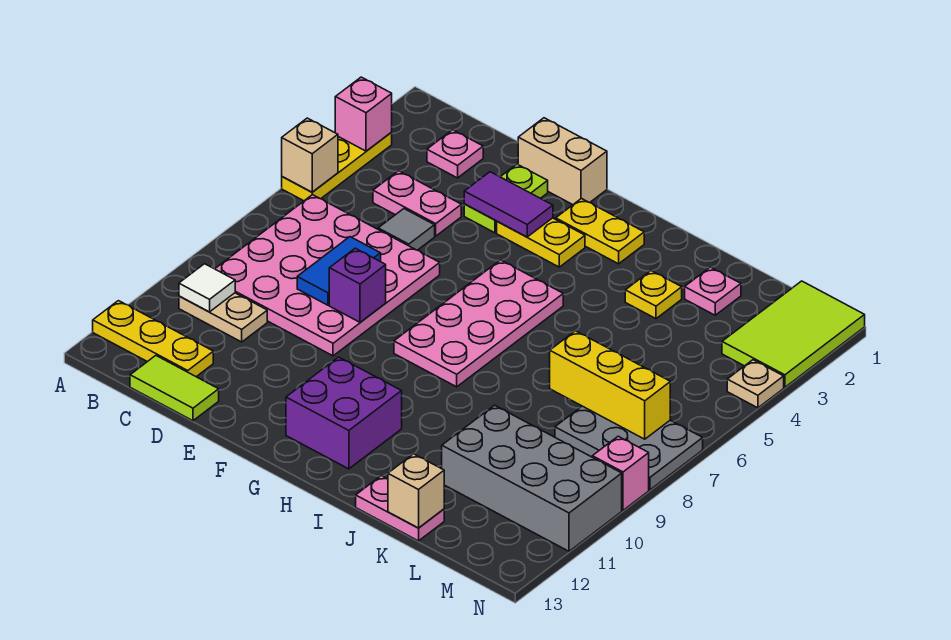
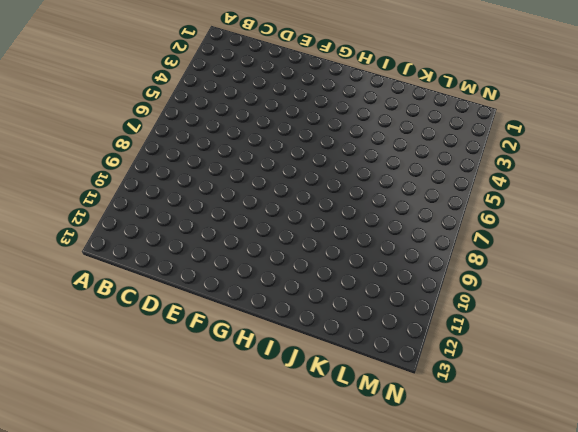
none -> yellow plate A3:A5 level 1
none -> yellow plate A12:C12 level 1
none -> pink plate B6:E9 level 1
none -> tan plate B10:C10 level 1

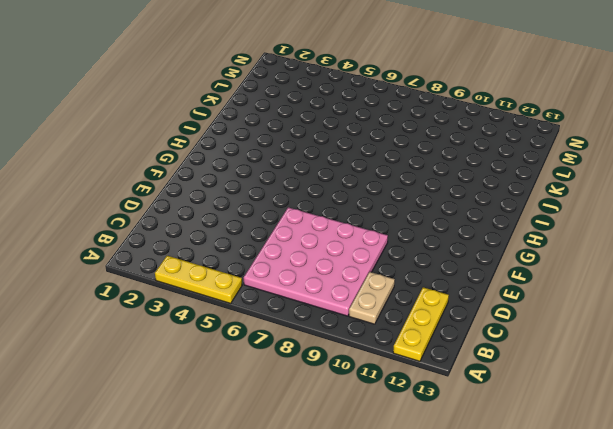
none -> pink plate C2 level 1
none -> pink plate C4:D4 level 1
none -> lime tile C13:D13 level 1
none -> grey tile D5 level 1

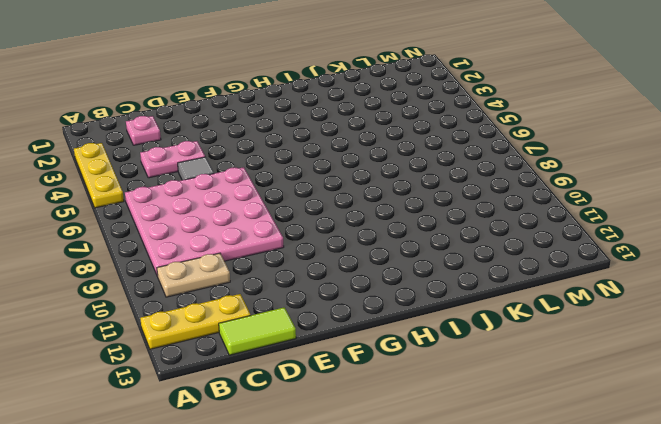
none -> tan brick E1:F1 level 1
none -> lime plate E2:E3 level 1
none -> yellow plate F3:G3 level 1
none -> yellow plate G2:H2 level 1

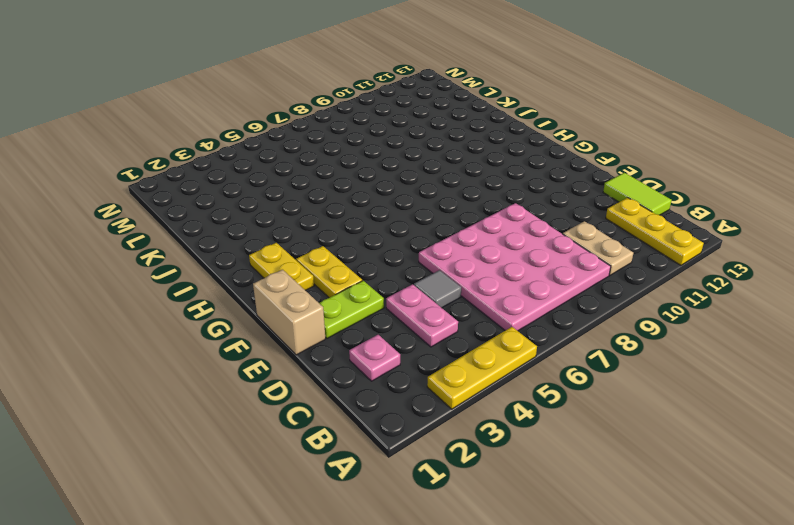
none -> pink plate G5:H8 level 1
none -> purple brick G11:H12 level 1
none -> yellow plate J3 level 1
none -> pink plate J13:K13 level 1

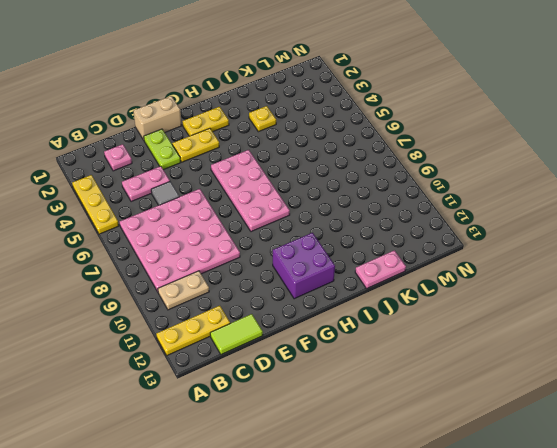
none -> pink plate K2 level 1
none -> grey brick K10:N11 level 1
none -> grey plate L7:N8 level 1
none -> lime tile M1:N3 level 1

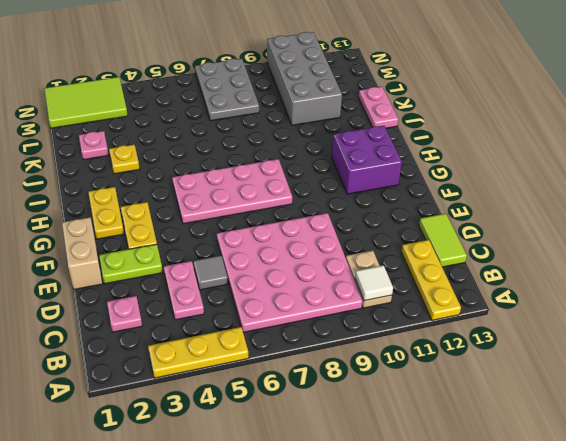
none -> tan plate N4 level 1
none -> pink brick N9 level 1
none -> pink brick A3 level 2
none -> tan brick A5 level 2

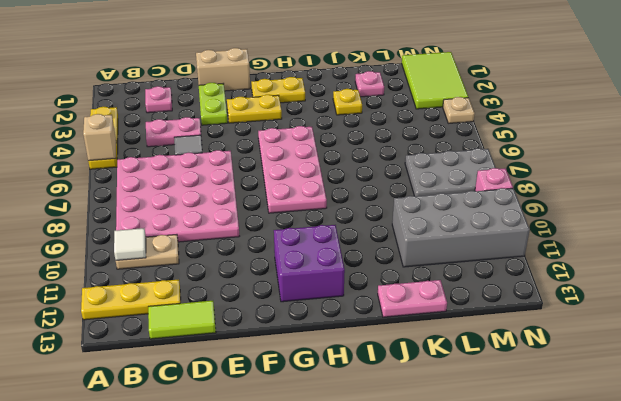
none -> pink brick A3 level 2
none -> blue tile D7:D8 level 2
none -> purple tile E3:F3 level 2
none -> purple brick E8 level 2

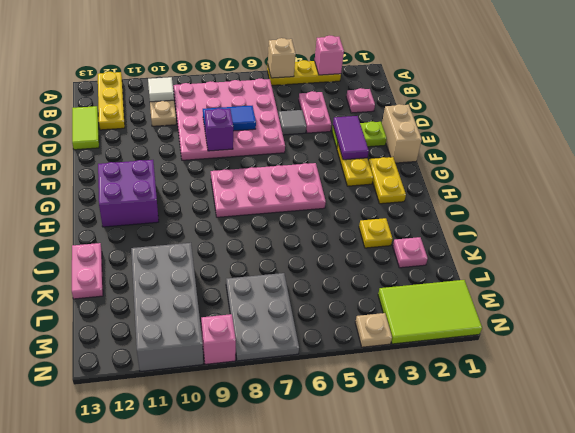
none -> yellow brick K7:M7 level 2
none -> tan brick K13 level 2

